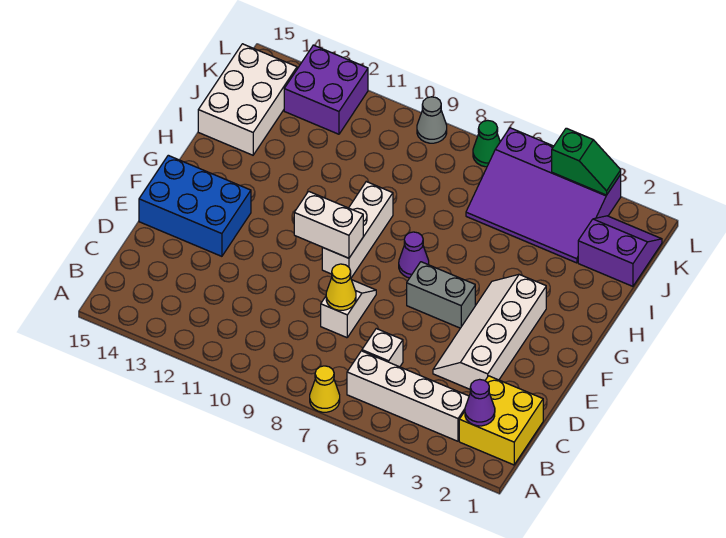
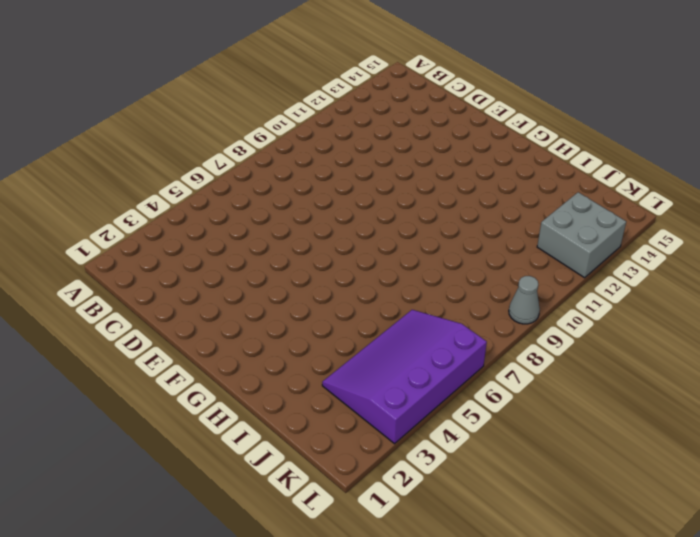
grey brick K12:L13 level 1 -> purple brick K12:L13 level 1
none -> yellow cone A7 level 1
none -> yellow brick B1:C2 level 1
none -> white brick B3:B6 level 1

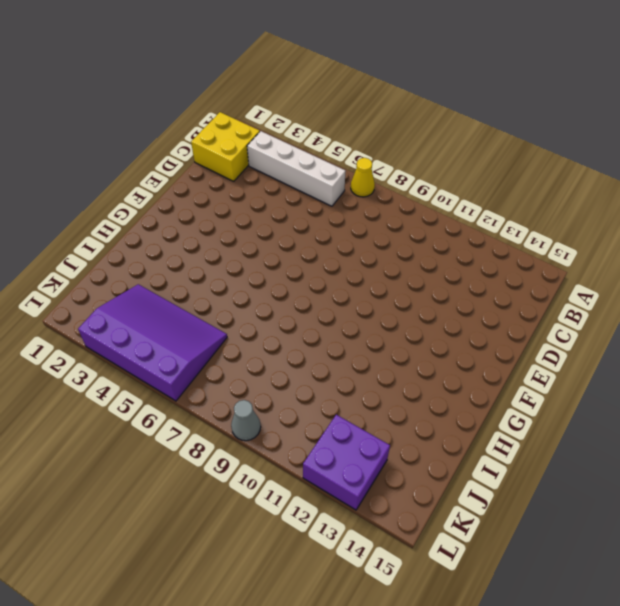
none -> white brick C6 level 1
none -> white slope D3:G4 level 1 top 3
none -> white slope D8:E8 level 1 top D

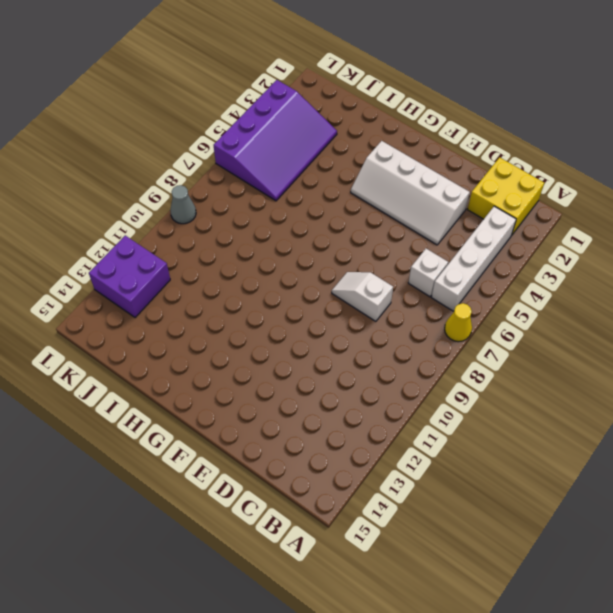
none -> blue brick E13:F15 level 1
none -> grey brick F5:F6 level 1
none -> white brick F9:H9 level 1

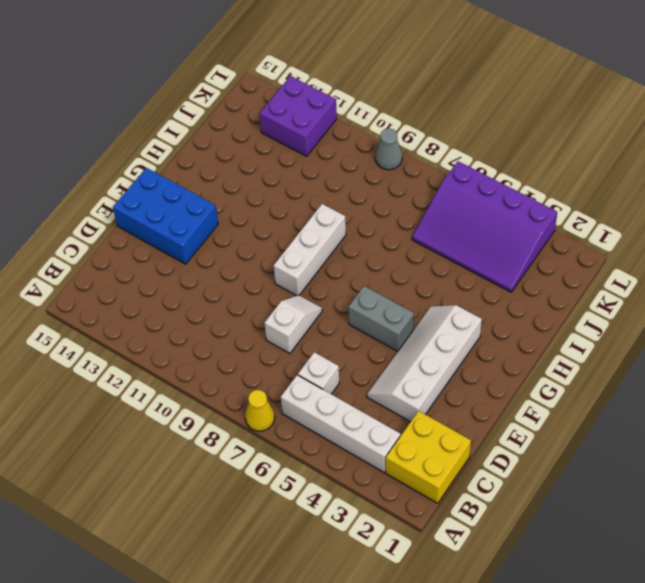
none -> purple cone G7 level 1
none -> white brick I14:K15 level 1
none -> purple slope J1:K2 level 1 top J

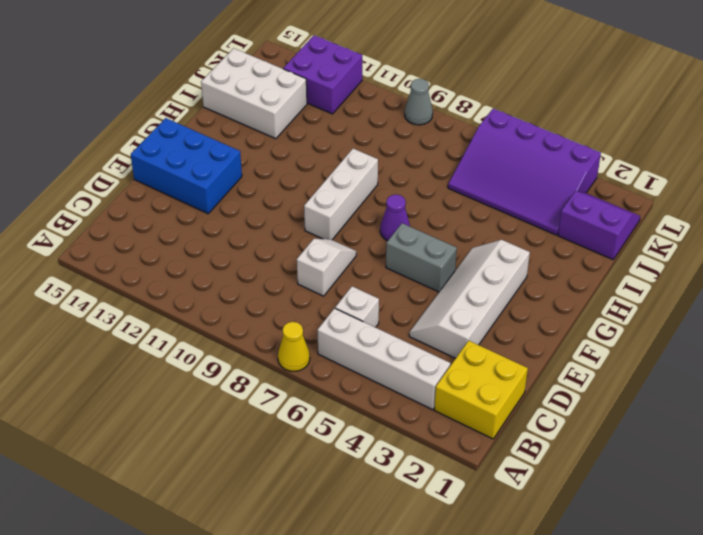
white brick I13:J15 level 1 -> white brick I14:K15 level 1
none -> green cone L7 level 1
none -> purple cone B2 level 2
none -> yellow cone D8 level 2

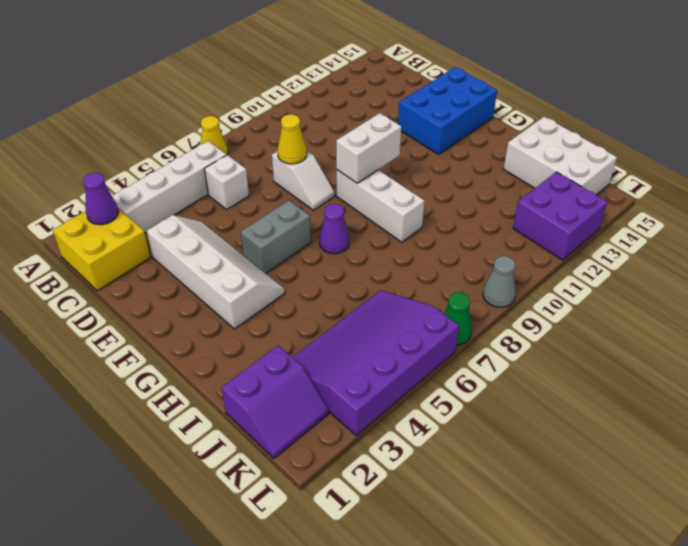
none -> green slope L3:L4 level 2 top 4

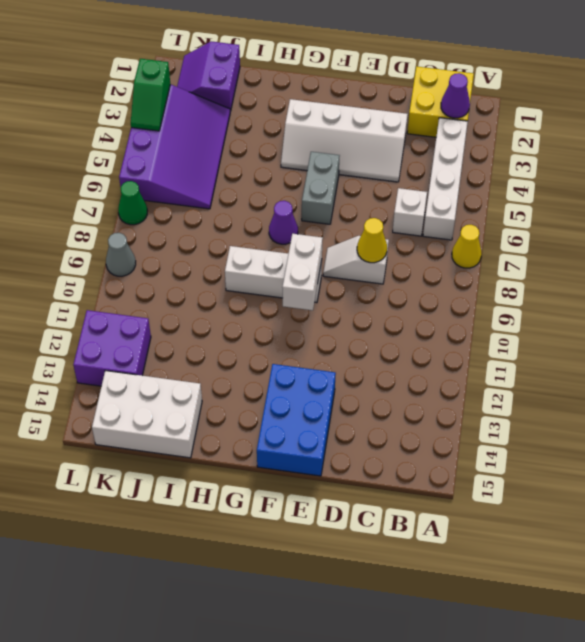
green slope L3:L4 level 2 top 3 -> green slope L3:L4 level 2 top 4

